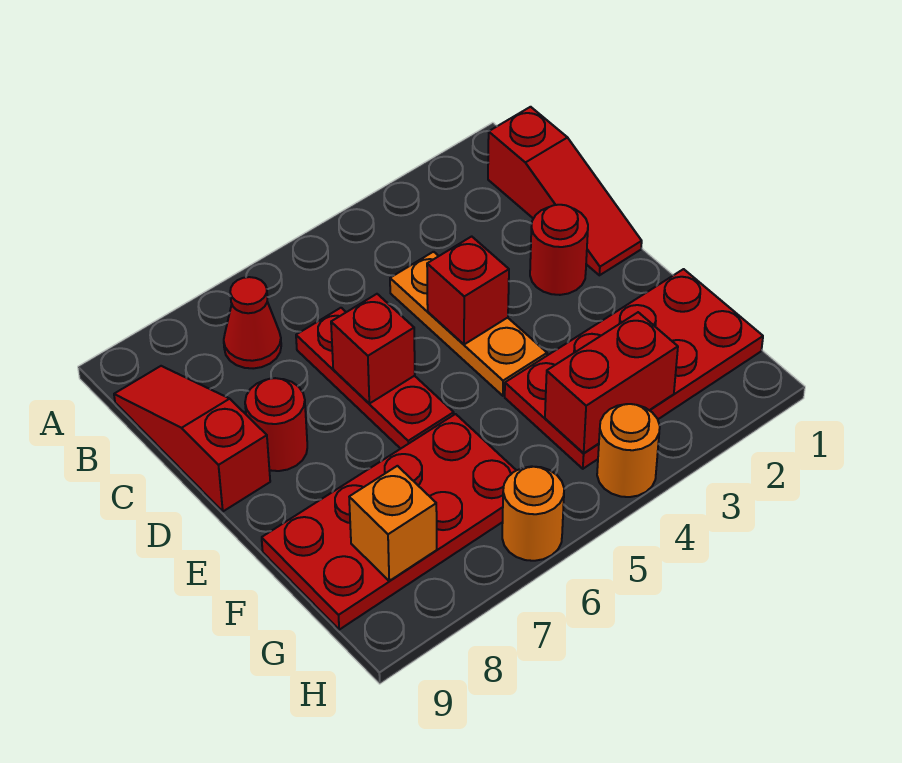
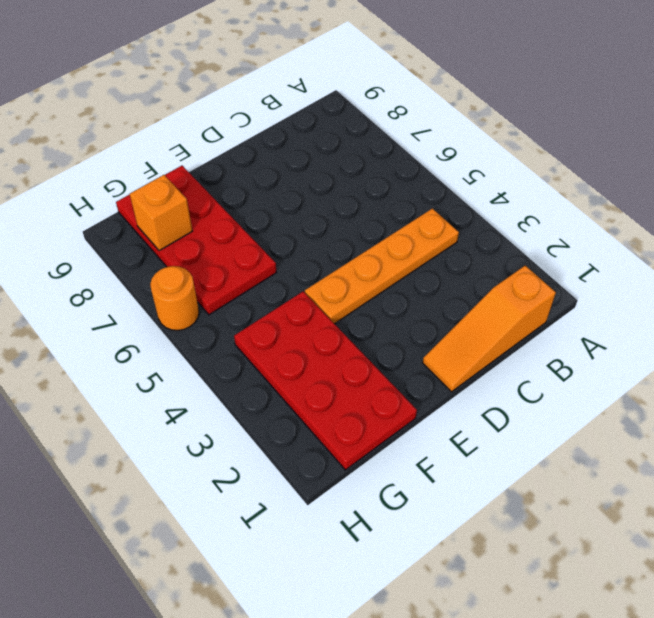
orange slope B1:D1 level 1 top B -> red slope B1:D1 level 1 top B
orange plate B4:E4 level 1 -> orange plate C4:E4 level 1
none -> red cone B7 level 1
none -> red slope B9:D9 level 1 top D
none -> red plate C6:E6 level 1

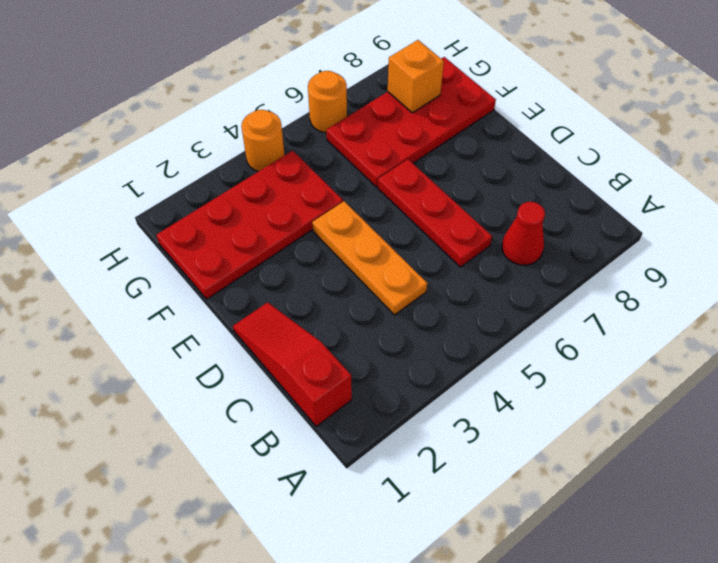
none -> red slope B9:D9 level 1 top D
none -> red round brick D2 level 1
none -> red round brick D8 level 1

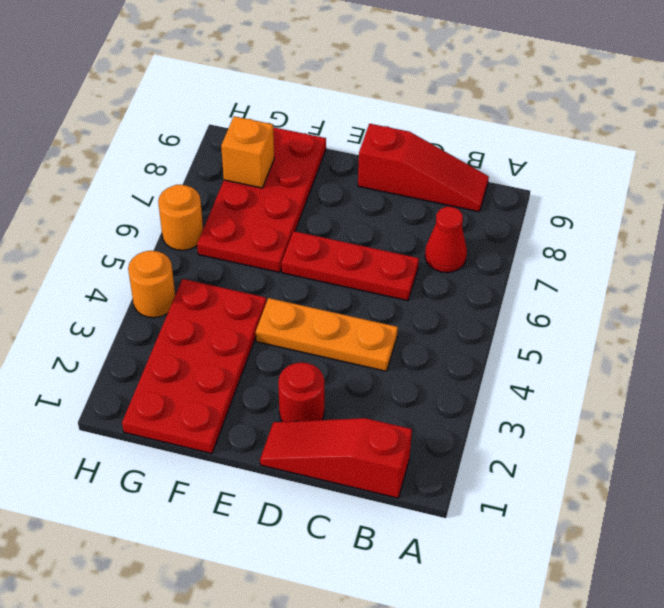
none -> red round brick D8 level 1
none -> red brick D4 level 2
none -> red brick D6 level 2

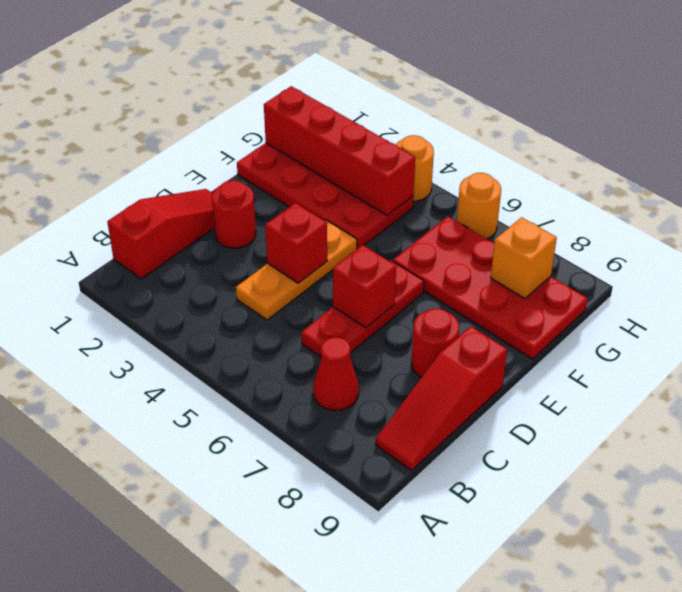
red brick G1:G4 level 2 -> red brick G3:G4 level 2

